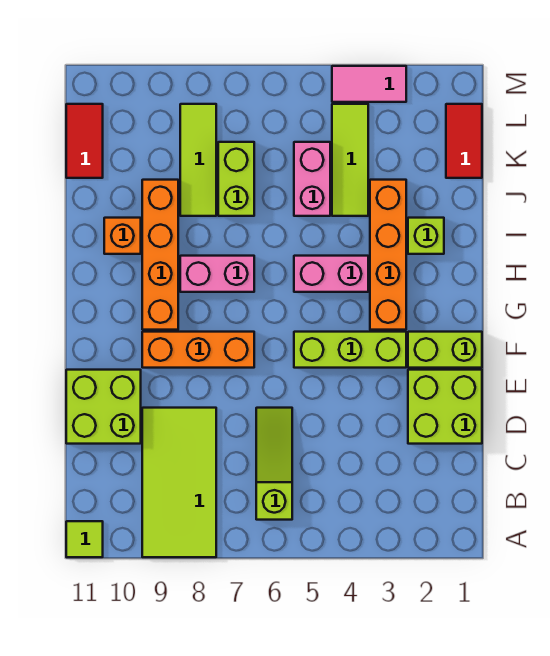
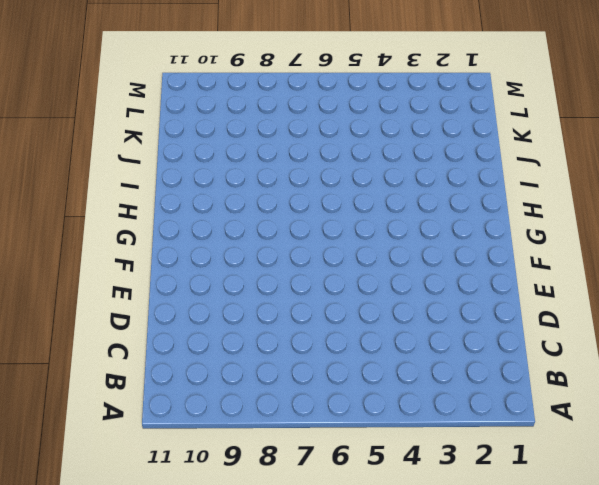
none -> lime tile A8:D9 level 1
none -> lime tile A11 level 1
none -> lime slope B6:D6 level 1 top B

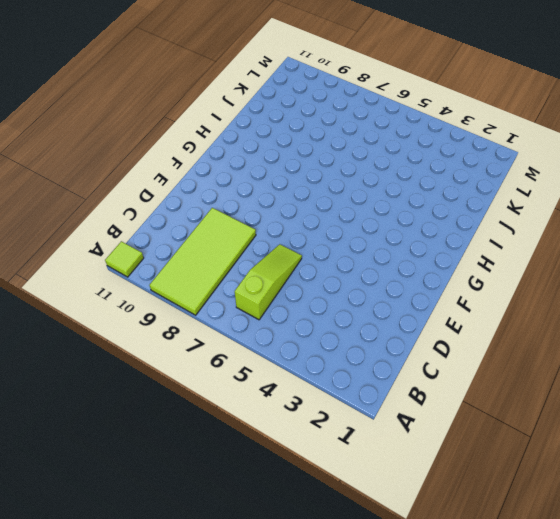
none -> lime brick D1:E2 level 1
none -> lime brick D10:E11 level 1
none -> lime brick F1:F2 level 1

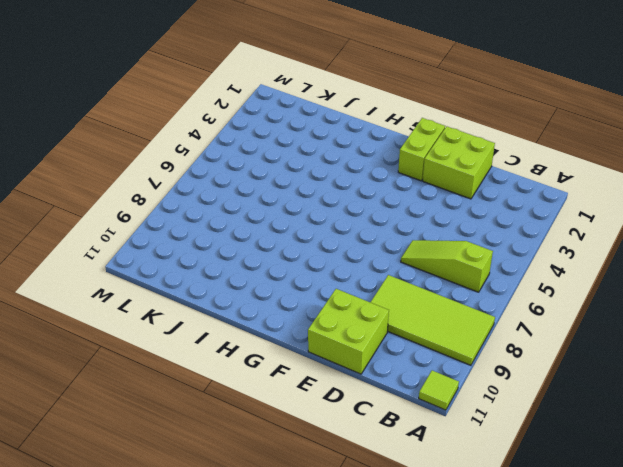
none -> lime brick F3:F5 level 1
none -> orange brick F7:F9 level 1
none -> orange brick G3:J3 level 1

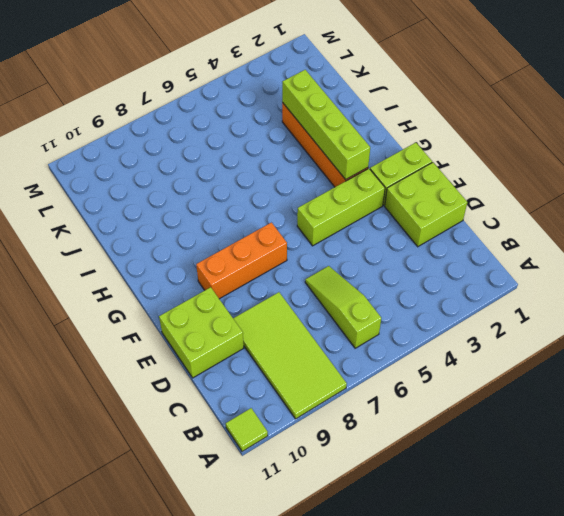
lime brick G3:J3 level 2 -> none
none -> orange brick G9:J9 level 1
none -> pink brick H4:H5 level 1
none -> pink brick H7:H8 level 1

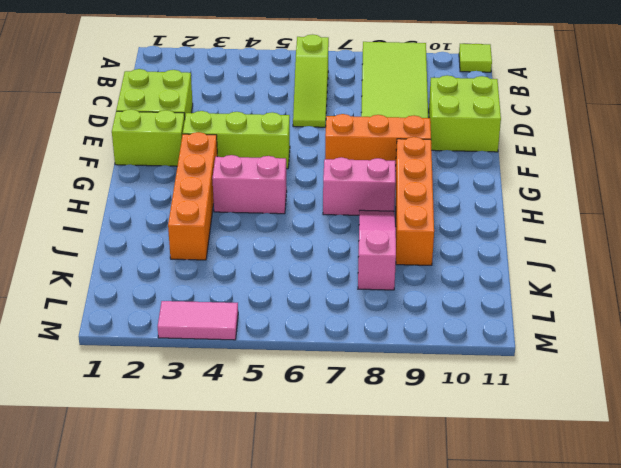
pink slope I8:K8 level 1 top K -> lime tile J8:L8 level 1
none -> lime brick I2 level 1
none -> orange brick I10 level 1
none -> lime tile J4:L4 level 1

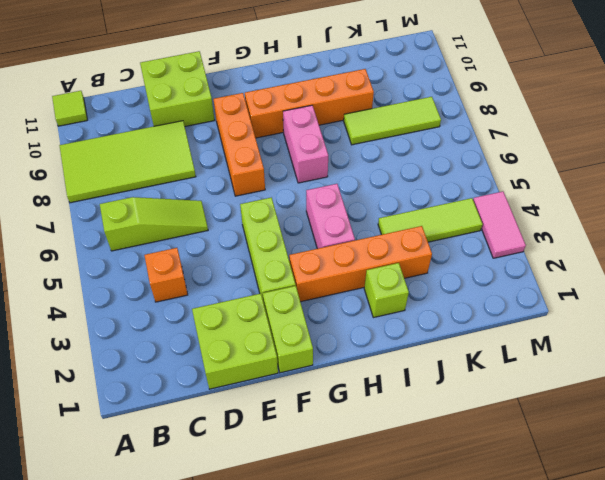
orange brick C4 level 1 -> orange brick I10 level 1
none -> pink brick J5:K5 level 1
none -> lime brick J7:K7 level 1
none -> red tile K1:L1 level 1

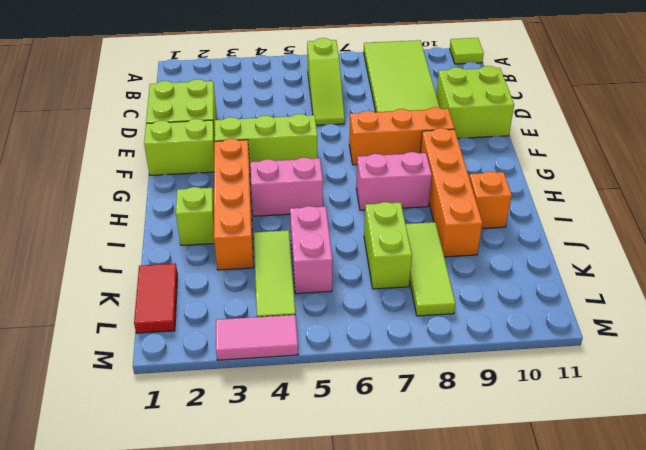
none -> red tile K11:L11 level 1

